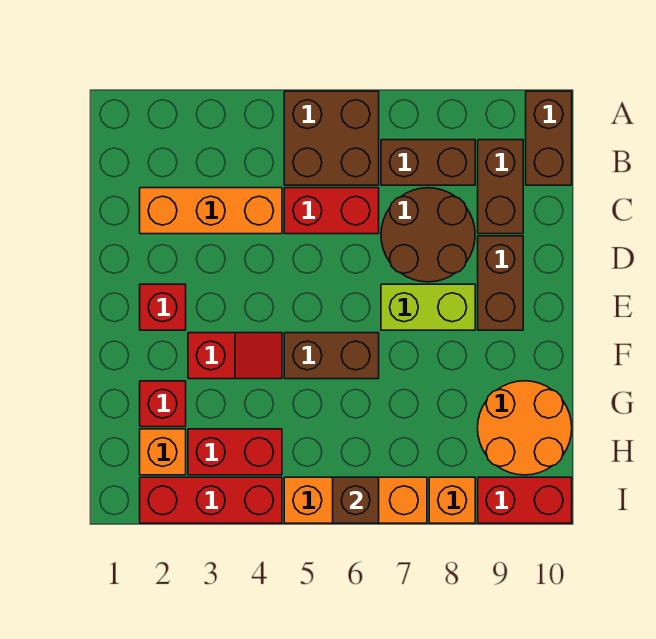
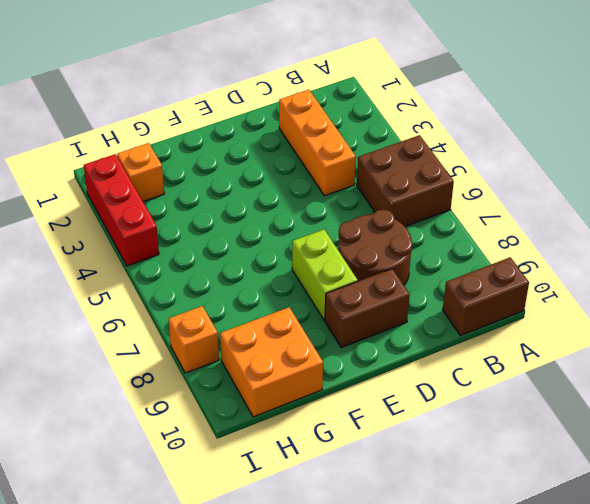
orange brick G9:H10 level 1 -> orange round brick G9:H10 level 1
none -> brown brick B7:B8 level 1
none -> brown brick B9:C9 level 1
none -> red brick C5:C6 level 1

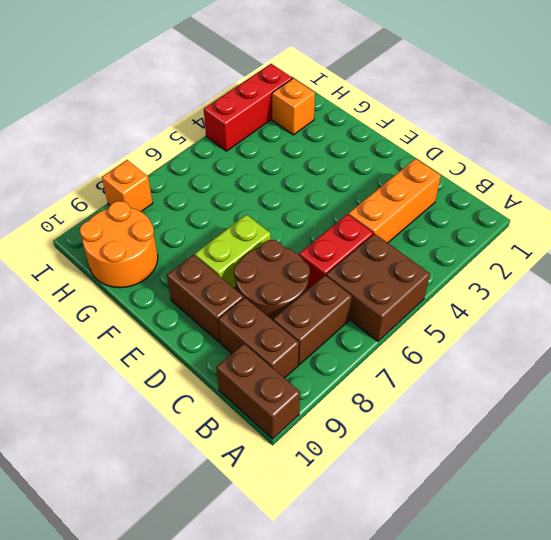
none -> red brick E2 level 1
none -> red slope F3:F4 level 1 top 3
none -> brown brick F5:F6 level 1

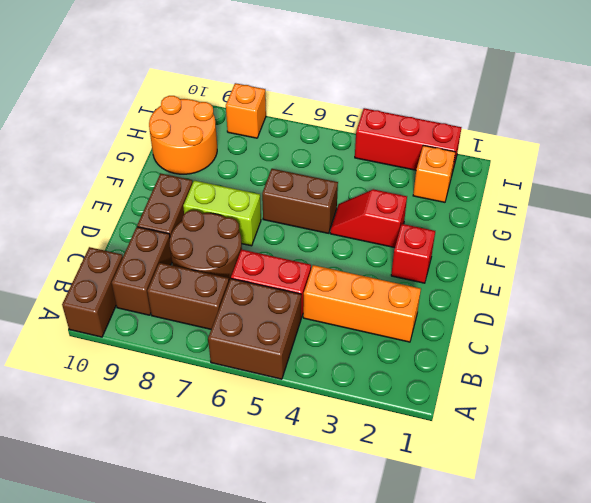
none -> red brick G2 level 1
none -> red brick H3:H4 level 1
none -> orange brick I5:I7 level 1

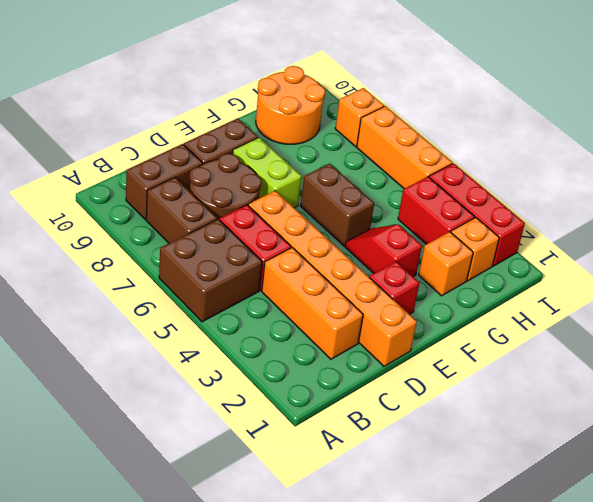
orange brick D1:D6 level 1 -> none
orange brick G2 level 1 -> red brick G2 level 1
none -> brown brick A10:B10 level 1
none -> red brick I9:I10 level 1
none -> brown brick I6 level 2

